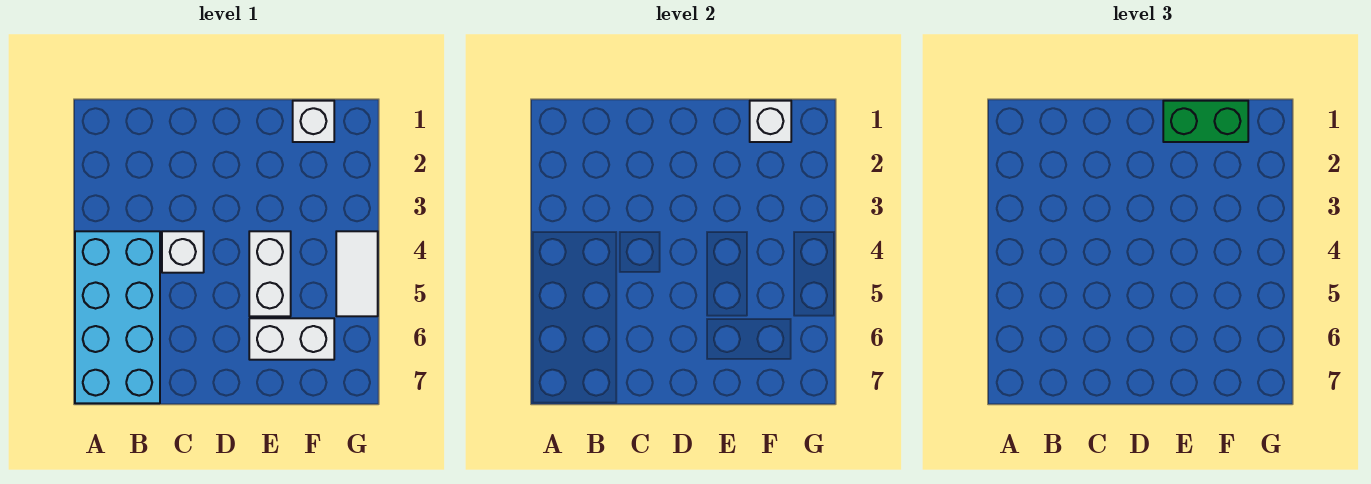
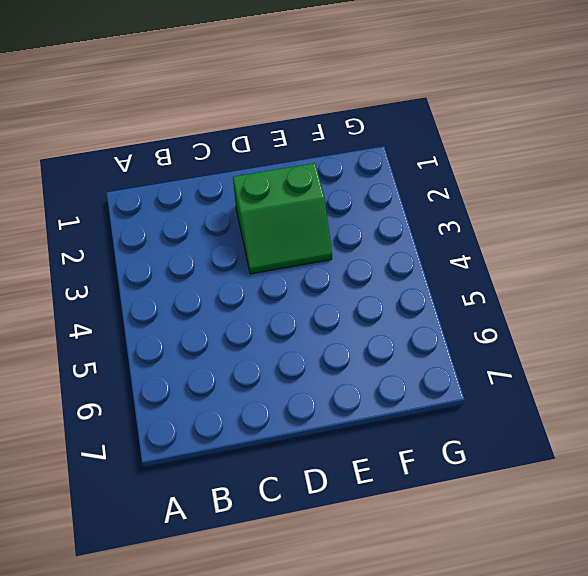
green slope D2:E3 level 1 top 2 -> none
none -> cyan brick A4:B7 level 1
none -> white brick C4 level 1

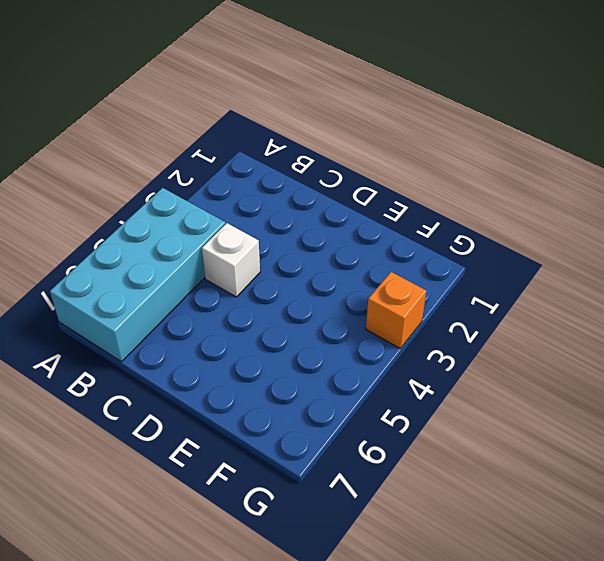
orange brick G3 level 1 -> none
none -> white brick E4:E5 level 1
none -> white brick E6:F6 level 1

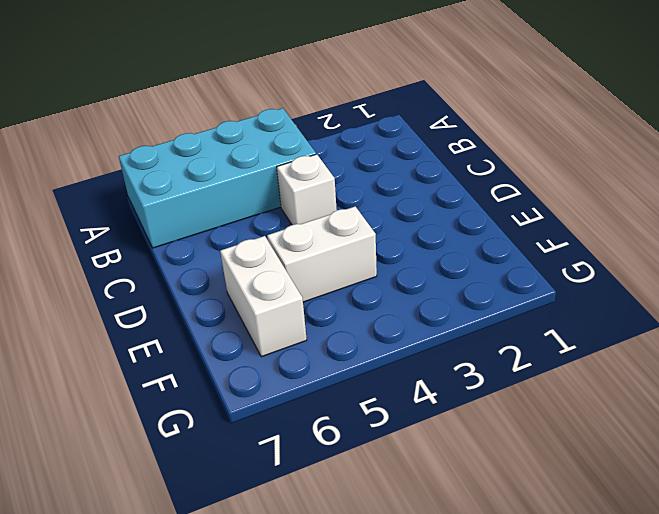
none -> white brick F1 level 1
none -> white tile G4:G5 level 1

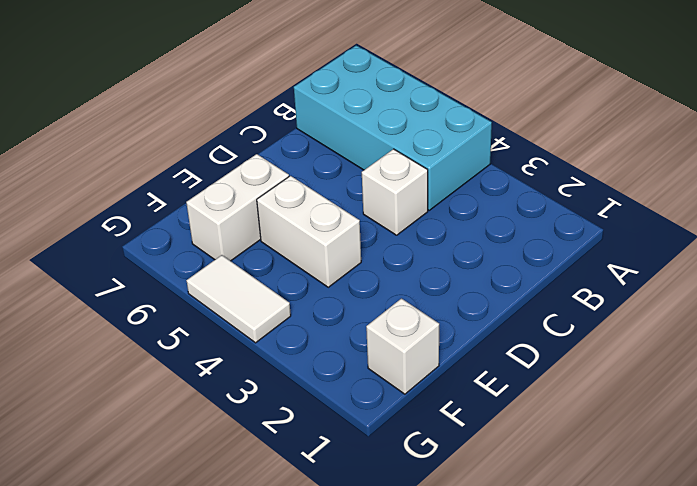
none -> white brick F1 level 2
none -> green brick E1:F1 level 3

